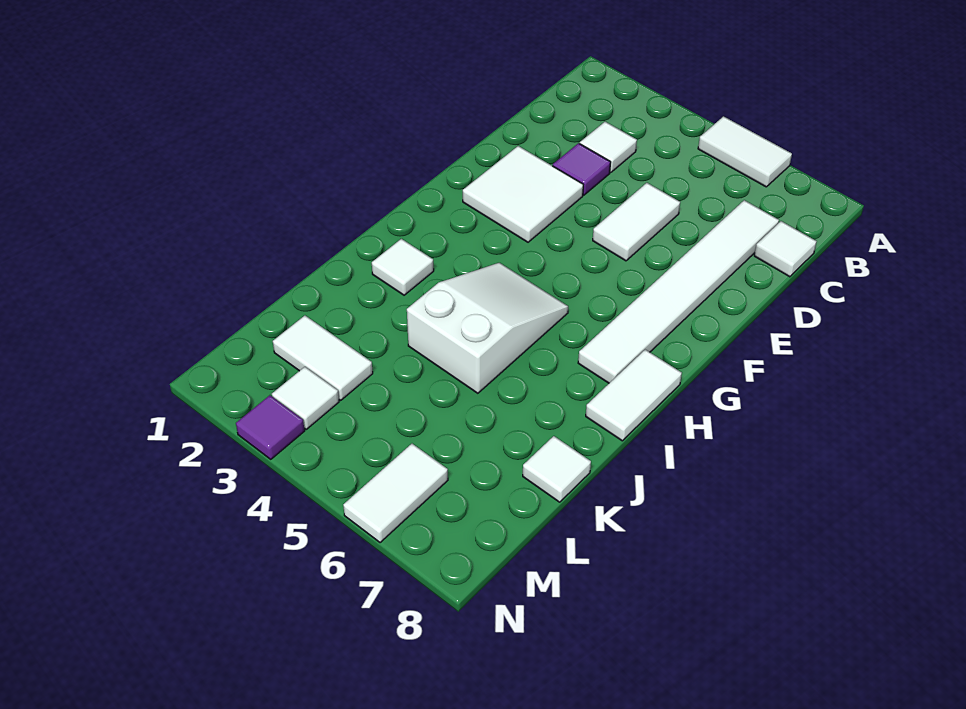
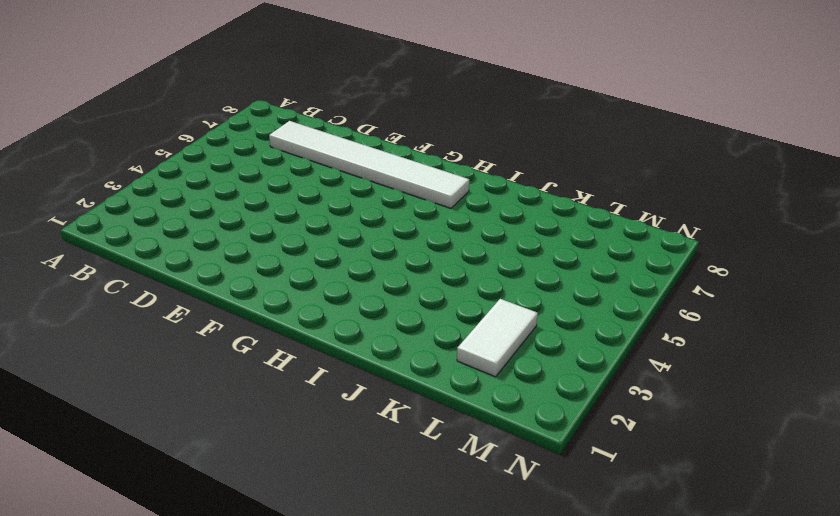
none -> white tile A5:A6 level 1
none -> white tile C3 level 1
none -> white tile C8 level 1

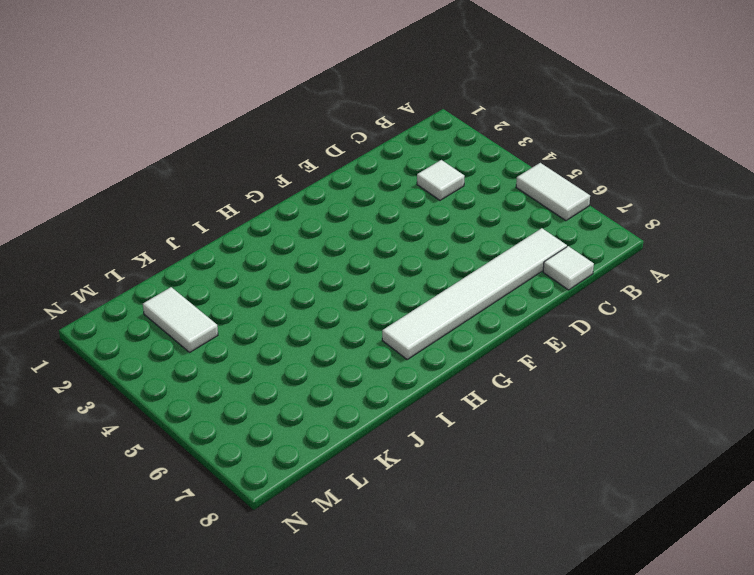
none -> purple tile D3 level 1
none -> white tile D5:E5 level 1
none -> white tile E2:F3 level 1

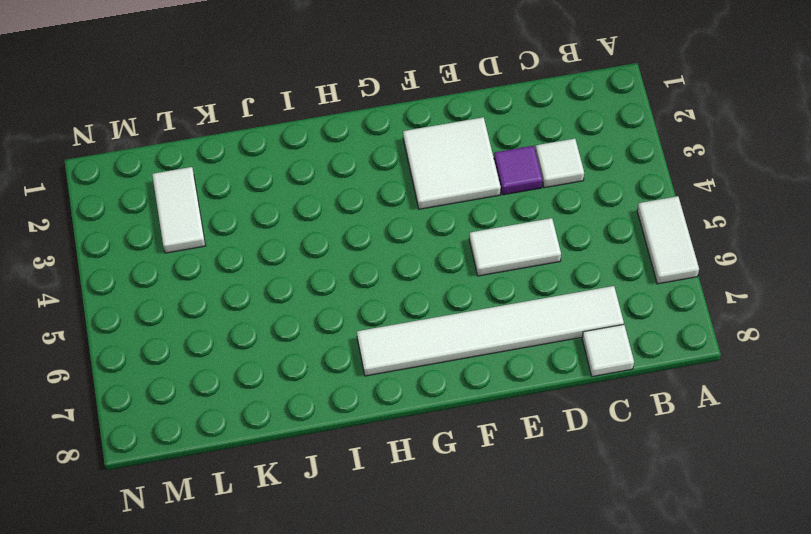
none -> white slope H4:J5 level 1 top J
none -> white tile H8:I8 level 1
none -> white tile I2 level 1

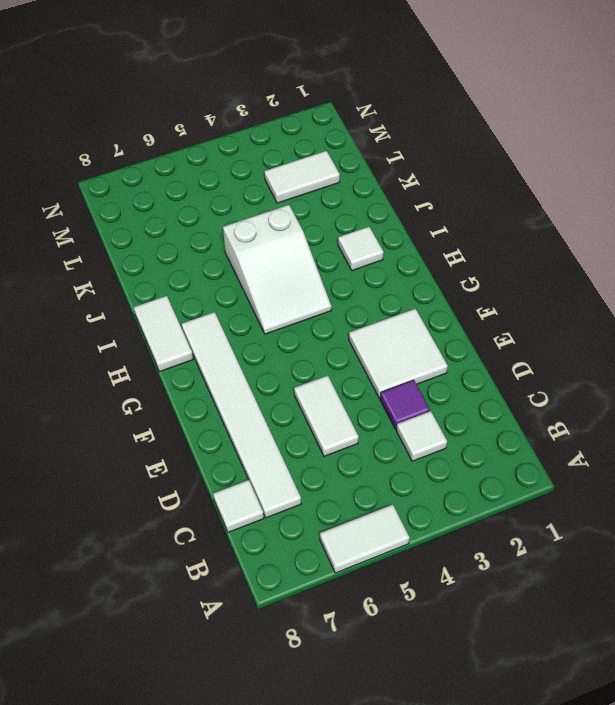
none -> white tile K8 level 1
none -> white tile M3 level 1
none -> white tile M6:N6 level 1

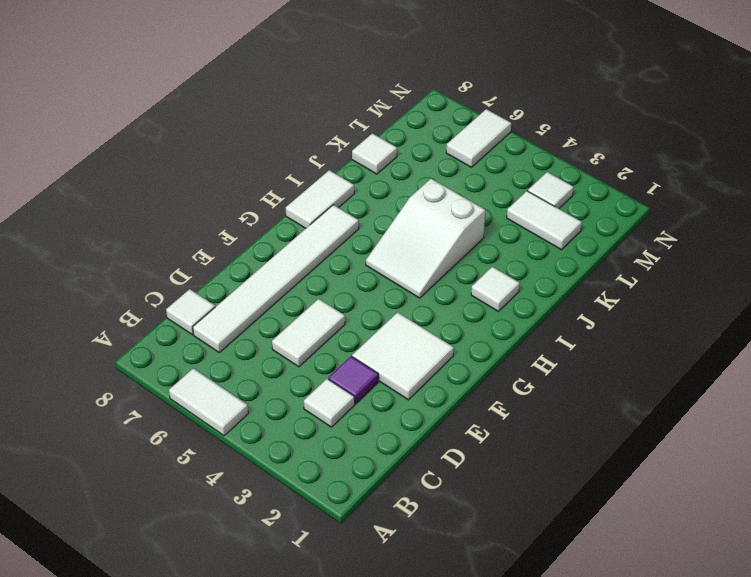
none -> purple tile N3 level 1

